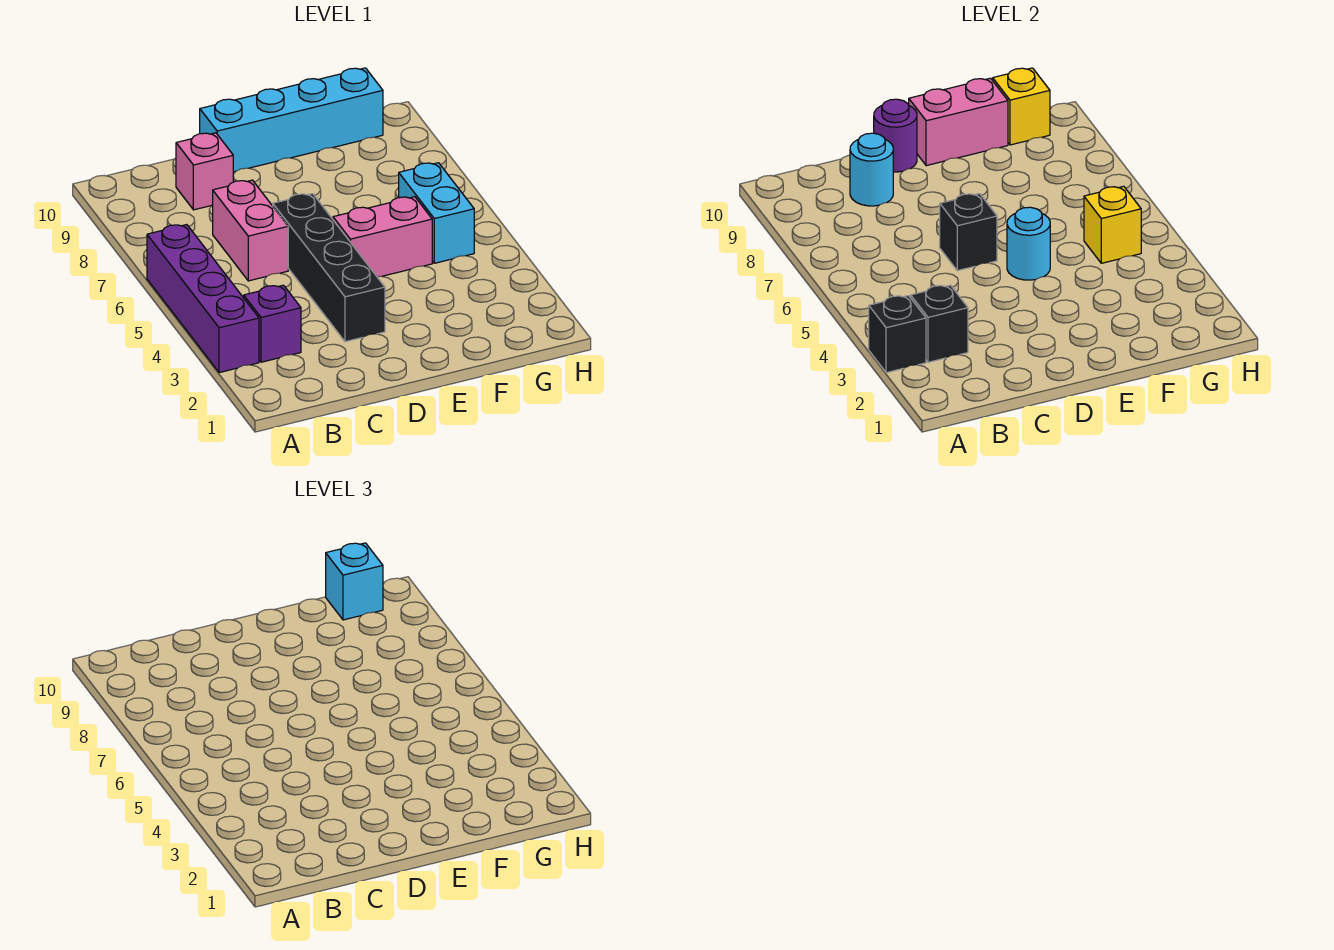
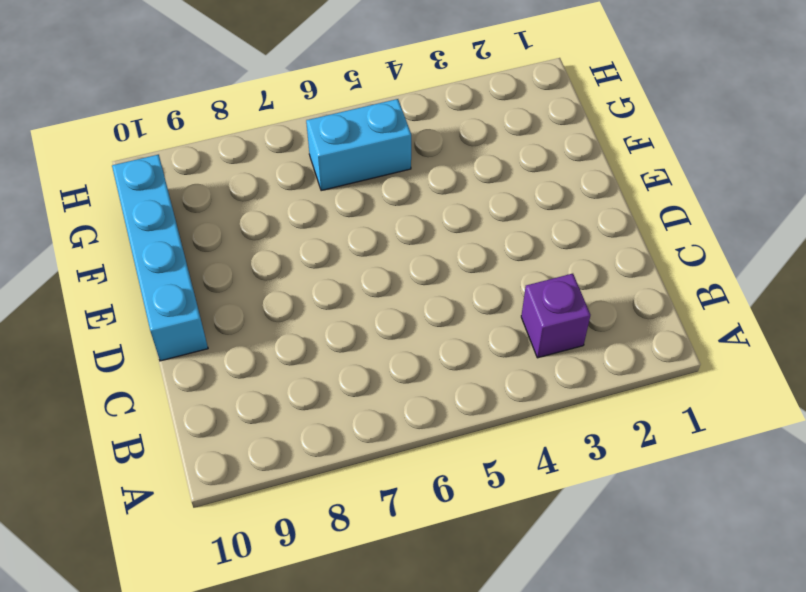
none -> purple brick A3:A6 level 1
none -> pink brick C6:C7 level 1
none -> pink brick C9 level 1

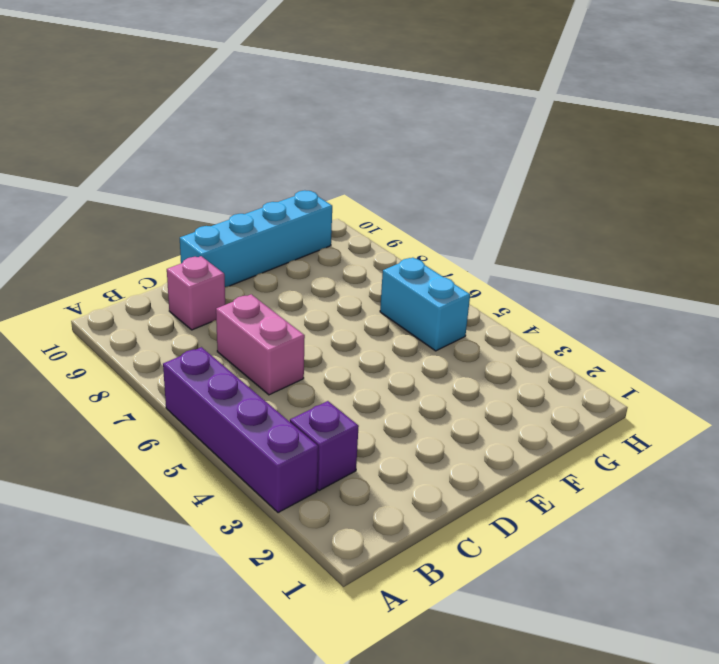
none -> black brick D3:D6 level 1
none -> pink brick E5:F5 level 1
none -> black brick A3 level 2

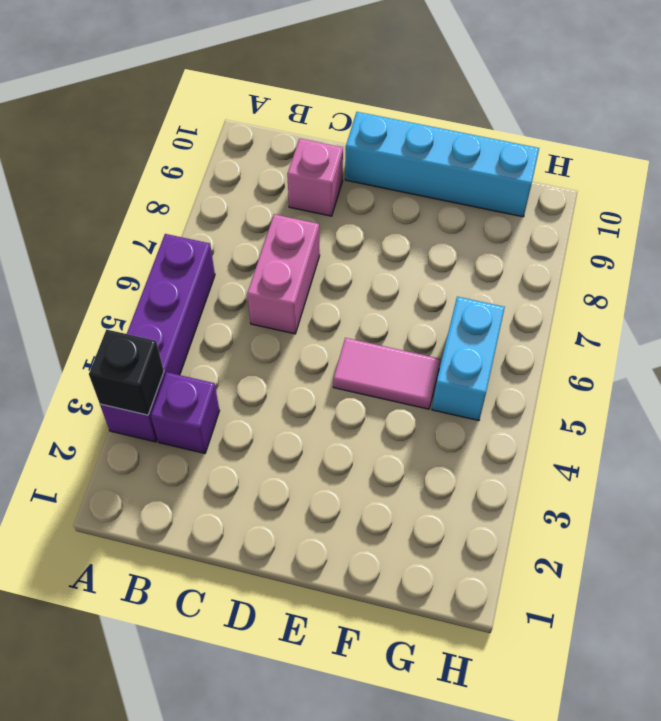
pink tile E5:F5 level 1 -> pink brick E5:F5 level 1
none -> black brick D3:D6 level 1
none -> black brick B3 level 2
none -> cyan round brick C9 level 2

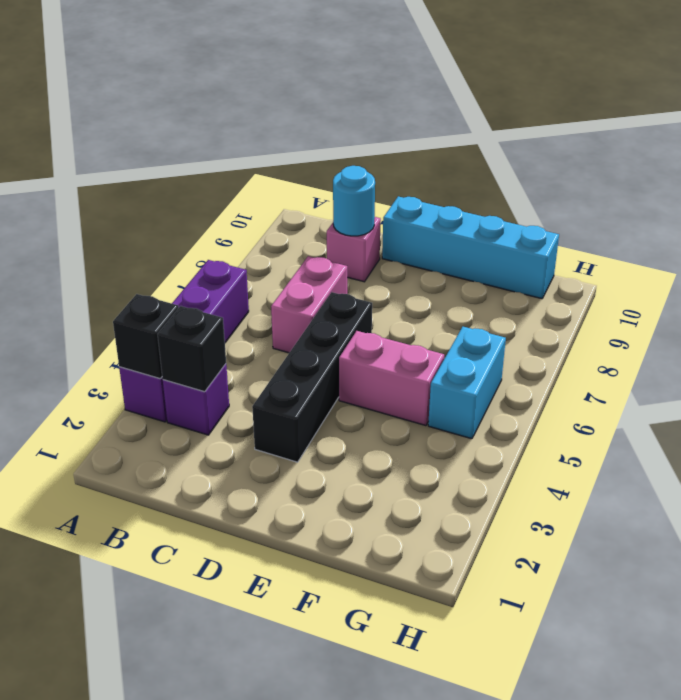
none -> black brick D6 level 2
none -> purple round brick D10 level 2
none -> cyan round brick E5 level 2

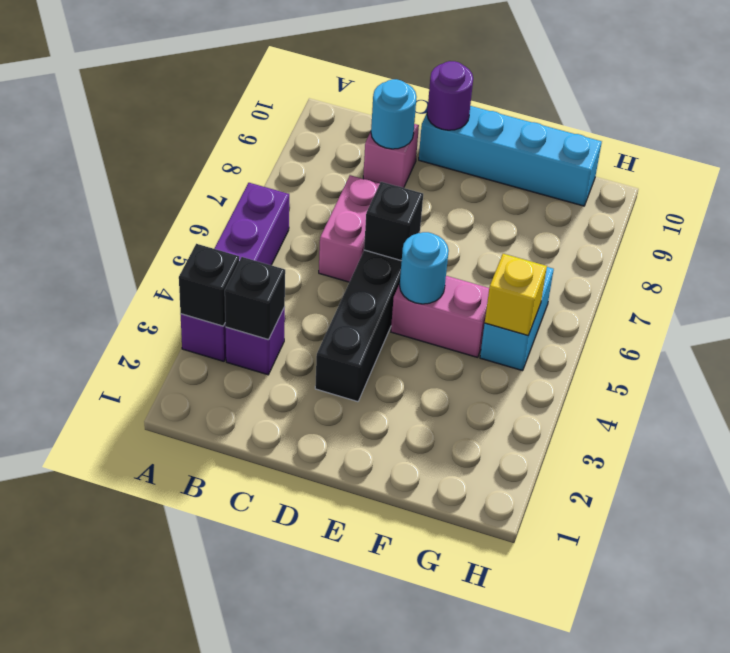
none -> pink brick E10:F10 level 2
none -> yellow brick G10 level 2
none -> cyan brick G10 level 3

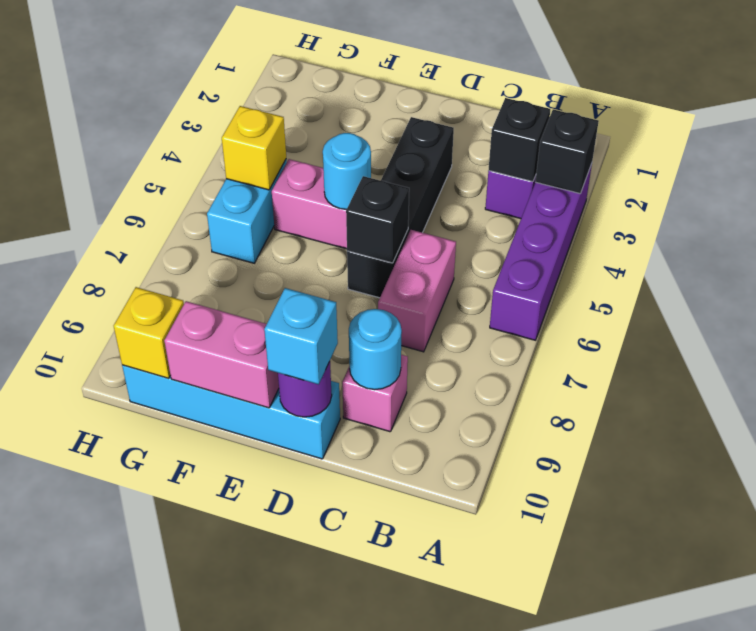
cyan brick D10 level 3 -> cyan brick G10 level 3

